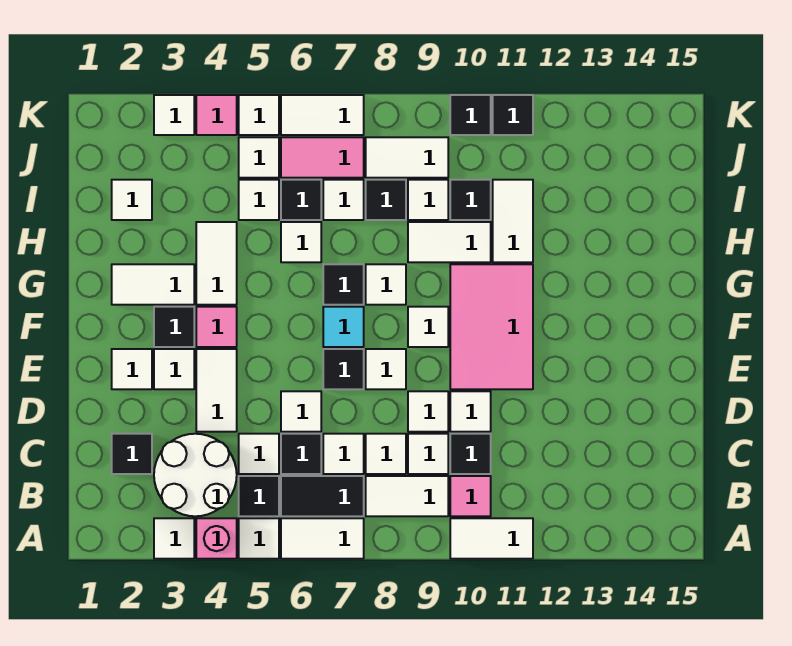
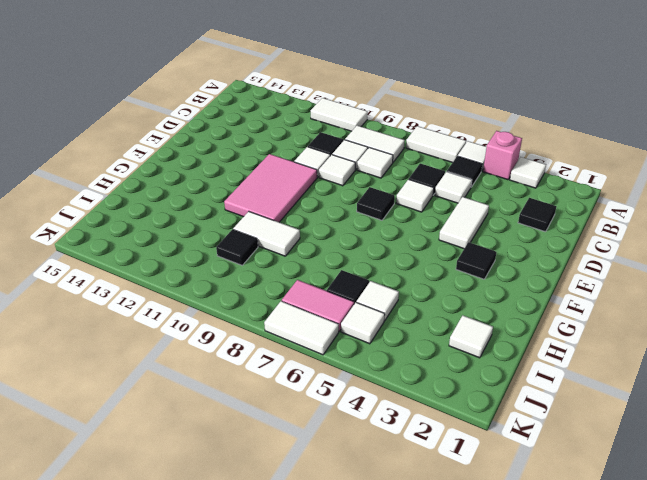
none -> white round brick B3:C4 level 1
none -> black tile B6:B7 level 1
none -> pink tile B10 level 1
none -> white tile C7 level 1

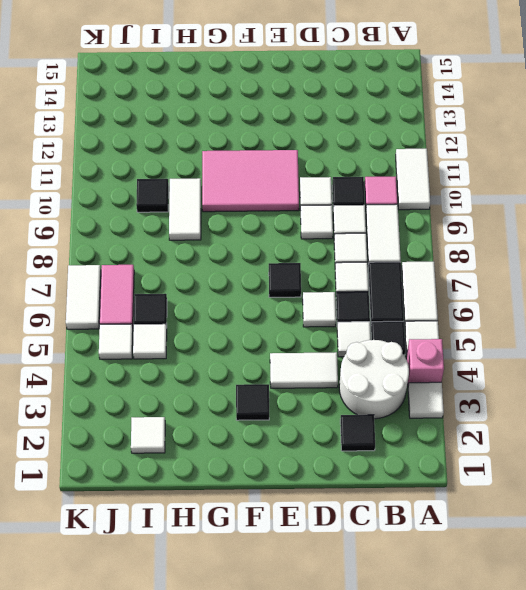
none -> white tile E2 level 1
none -> white tile E3 level 1
none -> white tile E8 level 1
none -> pink tile F4 level 1

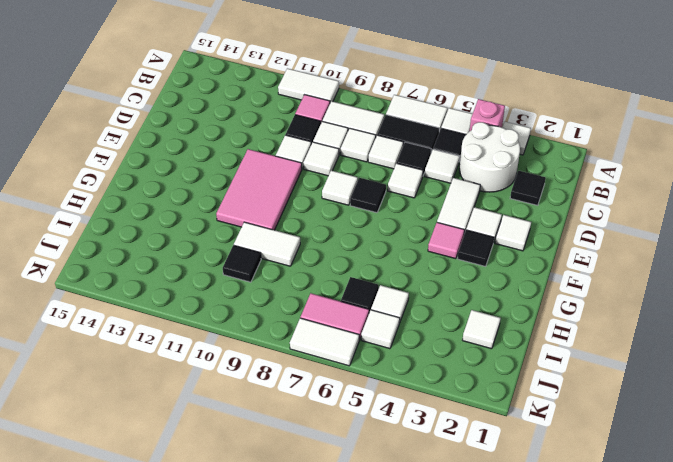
none -> cyan tile F7 level 1
none -> white tile F9 level 1
none -> white tile G2:G3 level 1
none -> white tile G4:H4 level 1

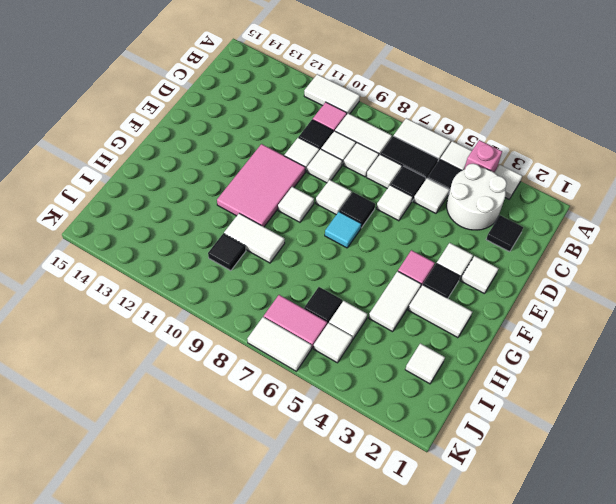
none -> white tile D4:E4 level 1
none -> black tile G7 level 1
none -> white tile G8 level 1
none -> white tile H6 level 1

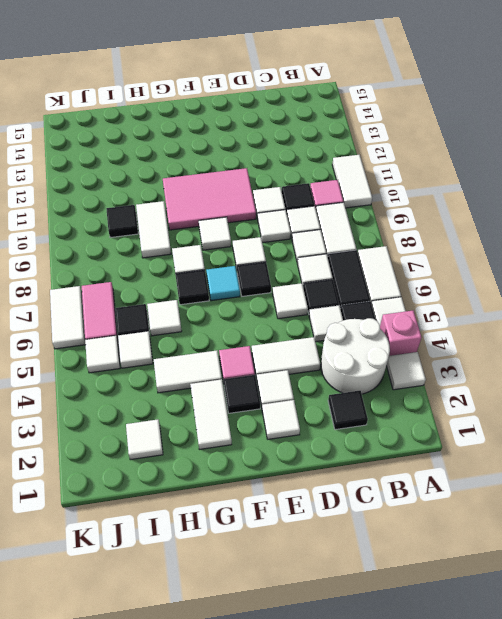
none -> white tile H11:I11 level 1
none -> white tile I7 level 1
none -> black tile I8 level 1
none -> white tile I9 level 1

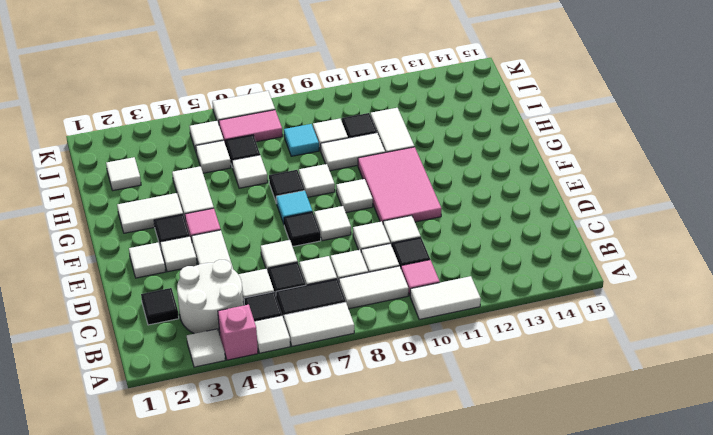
cyan tile I8 level 1 -> black tile I8 level 1
none -> white tile I7 level 1
none -> white tile J8:J9 level 1
none -> white tile K3 level 1
none -> pink tile K4 level 1

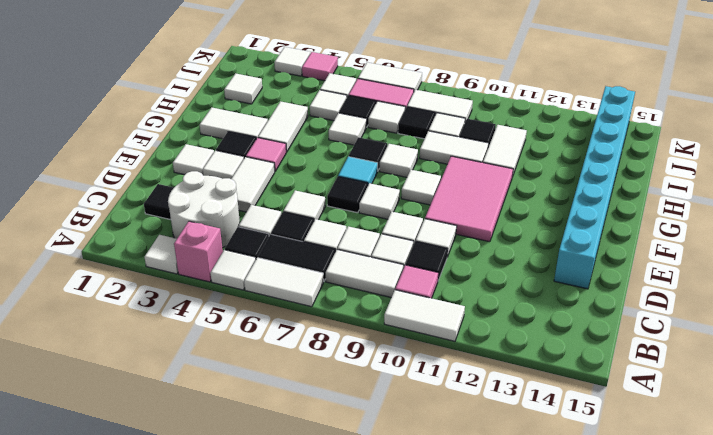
cyan brick D14:K14 level 1 -> none
none -> white tile K5 level 1
none -> black tile K10 level 1
none -> black tile K11 level 1

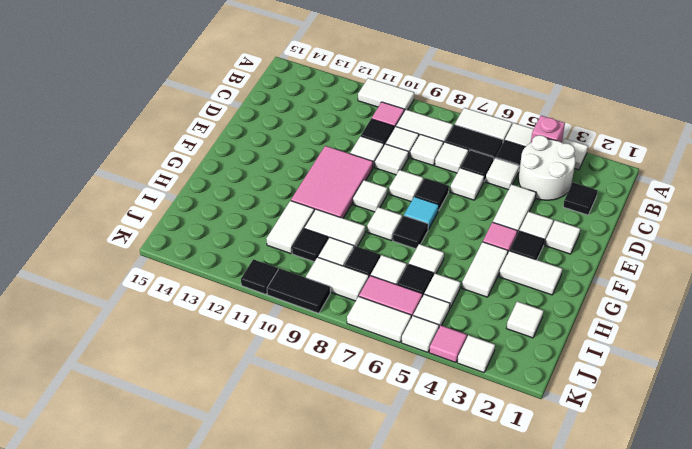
black tile K9:K10 level 1 -> black tile K10 level 1

